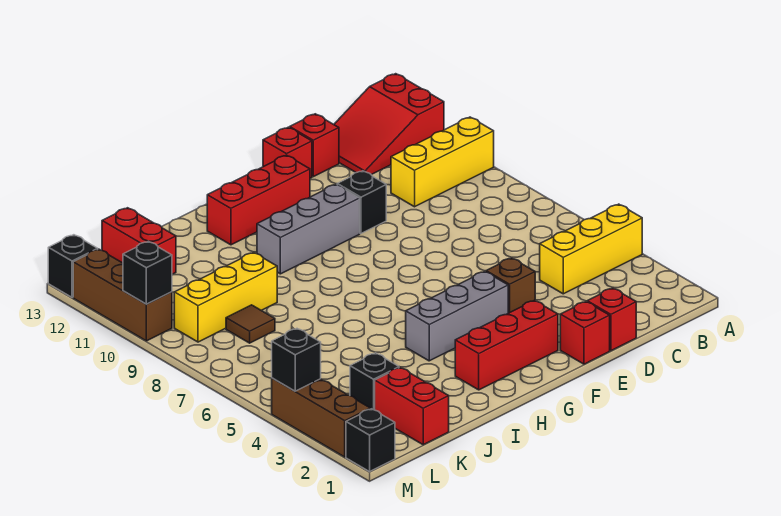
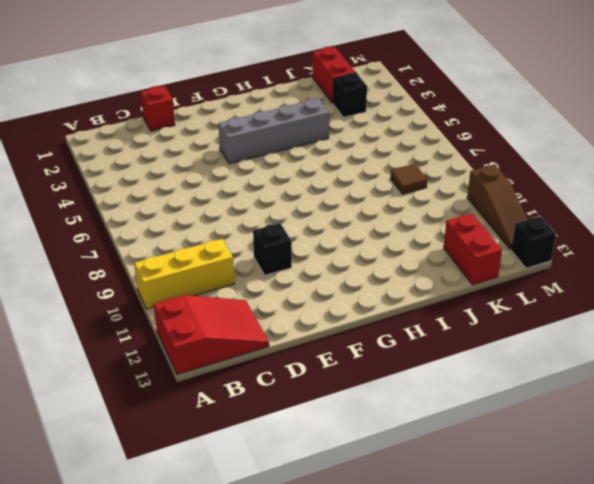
grey brick F4:I4 level 1 -> grey brick F4:H4 level 1
brown slope M10:M12 level 1 top 10 -> brown brick M10:M12 level 1
none -> yellow brick A4:C4 level 1
none -> red brick D13 level 1
none -> red brick E1 level 1

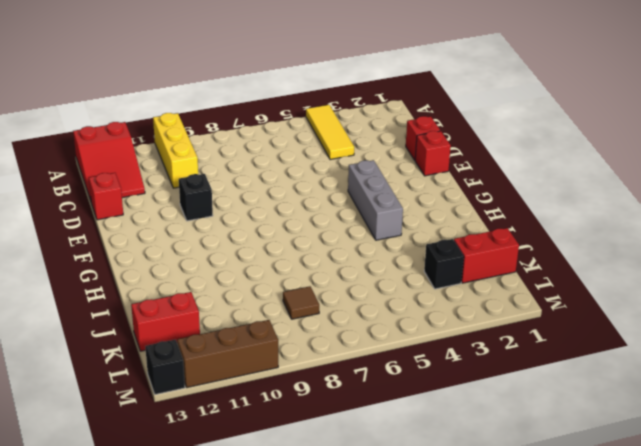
yellow tile A4:C4 level 1 -> yellow brick A4:C4 level 1
none -> brown brick E4 level 1
none -> red brick E13 level 1
none -> red brick F2:H2 level 1

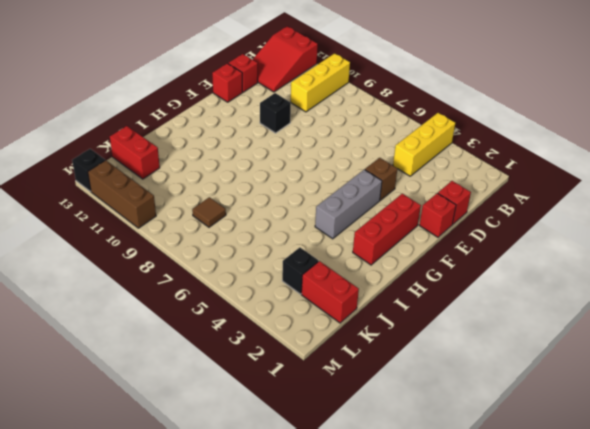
none -> grey brick F10:H10 level 1
none -> red brick F12:H12 level 1
none -> yellow brick J9:L9 level 1

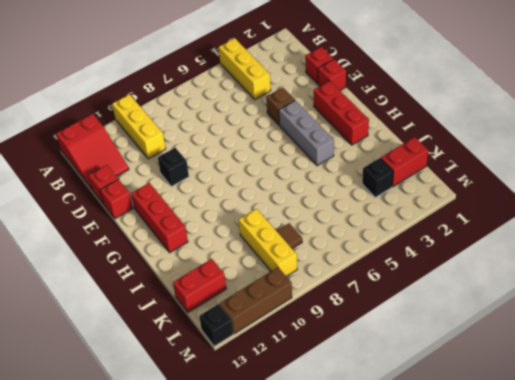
none -> grey brick F10:H10 level 1
none -> black brick M1 level 1
none -> brown brick M2:M4 level 1

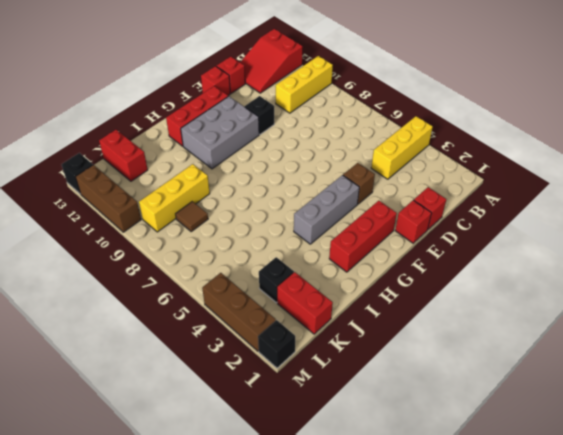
grey brick F10:H11 level 1 -> grey brick F10:H10 level 1
none -> black brick M4 level 2
none -> black brick M10 level 2

